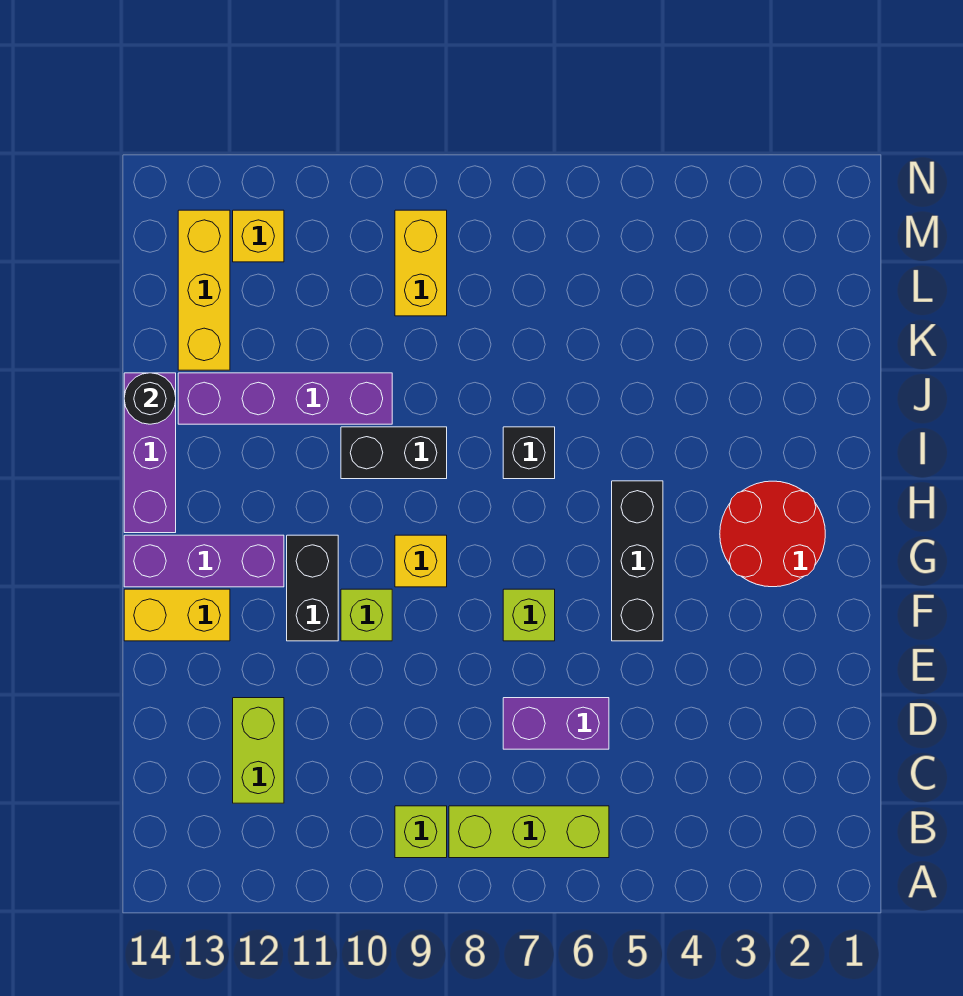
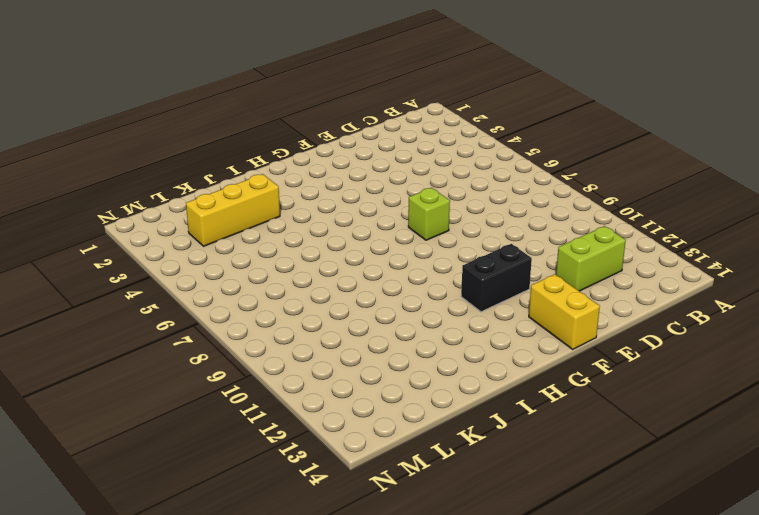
yellow brick J3:L3 level 1 -> yellow brick K13:M13 level 1
none -> lime brick B6:B8 level 1
none -> lime brick B9 level 1
none -> purple brick D6:D7 level 1

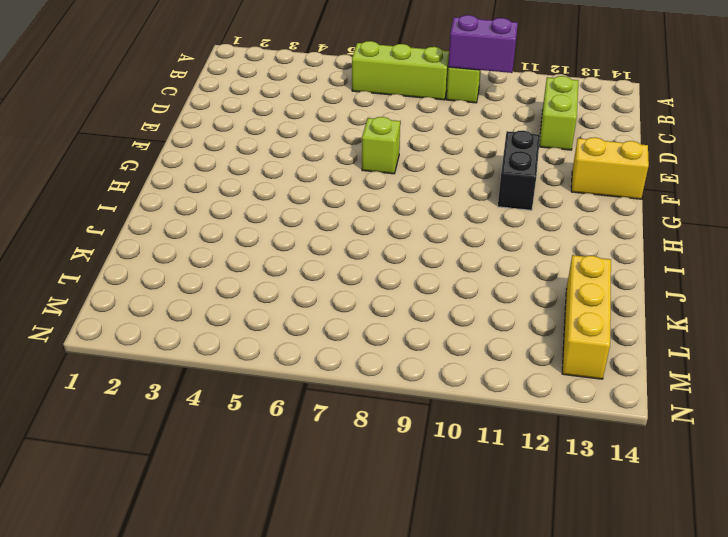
purple brick B9:B10 level 2 -> purple brick D6:D7 level 1
none -> black brick F5:H5 level 1
none -> lime brick F10 level 1
none -> red round brick G2:H3 level 1

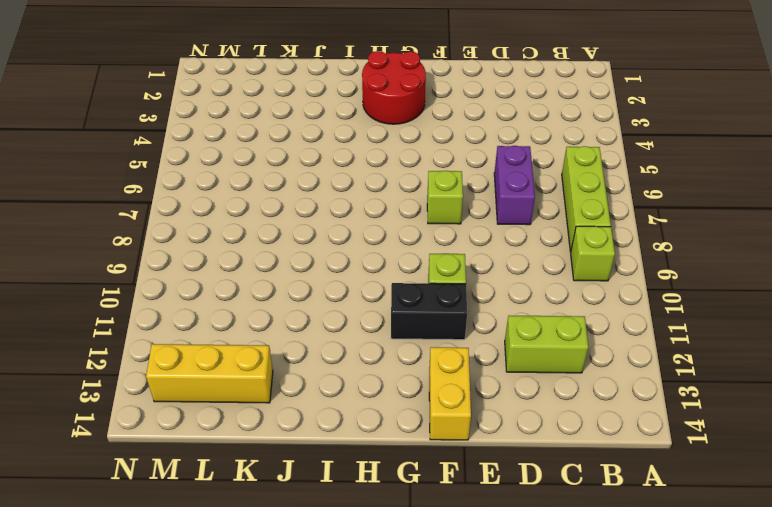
none -> black brick F5:H5 level 1
none -> yellow brick G9 level 1
none -> purple brick G12:G14 level 1

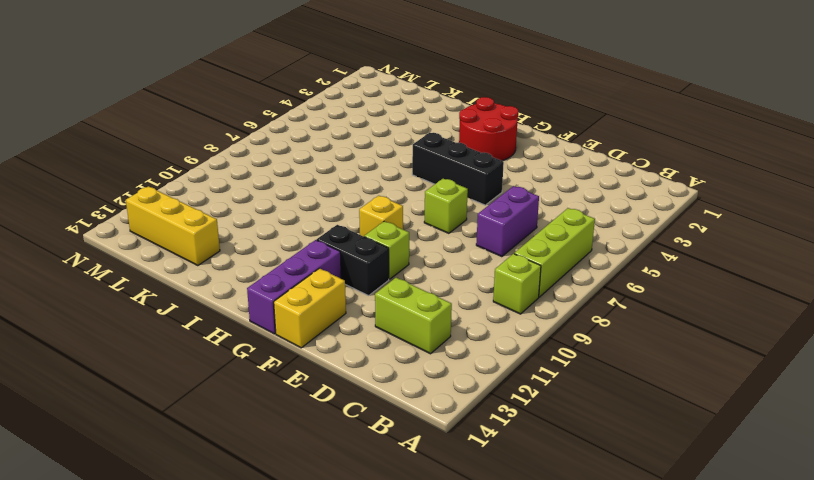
none -> purple brick H14:J14 level 1
none -> black brick I7 level 1
none -> black brick I9:I10 level 1

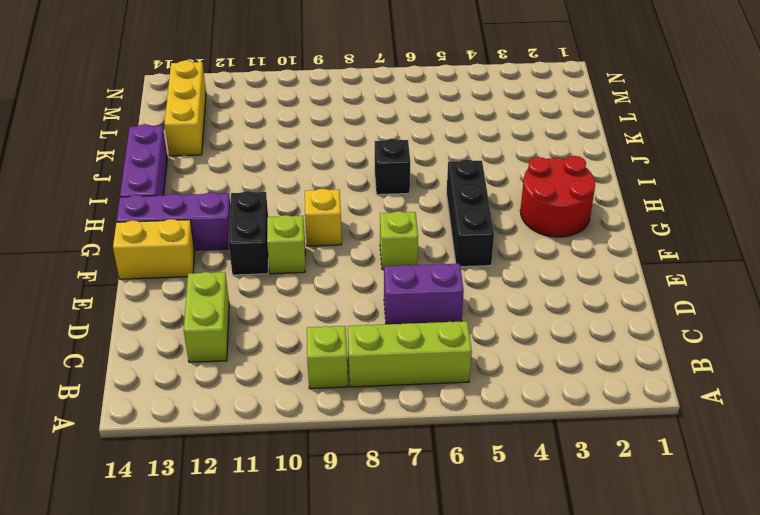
none -> black brick I9:I10 level 1
none -> purple brick J10:J13 level 1
none -> yellow brick L9:M9 level 1

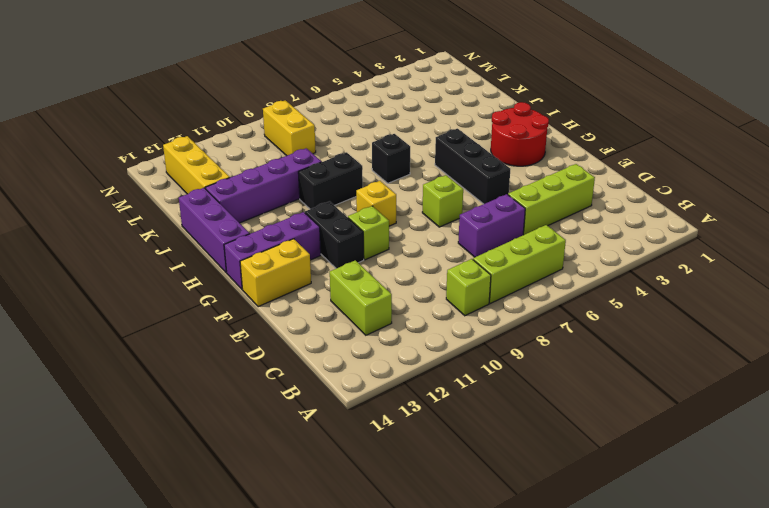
lime brick D3:D5 level 1 -> none
none -> yellow brick M12 level 1
none -> black round brick J14 level 2

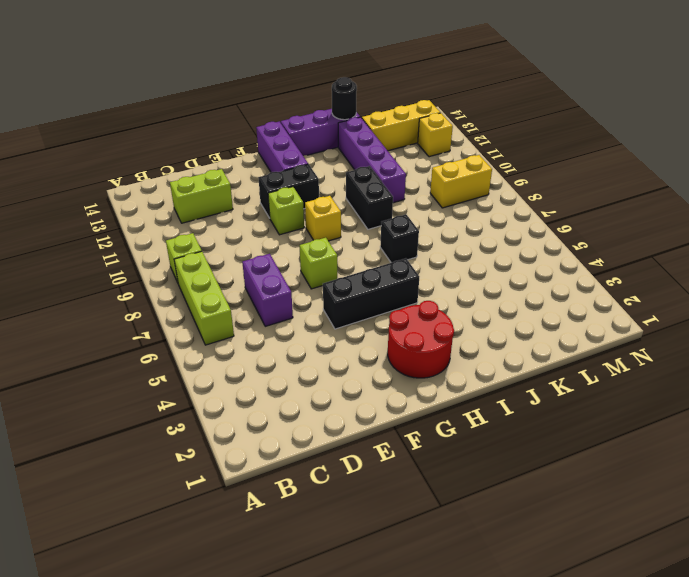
none -> yellow brick F13:F14 level 1

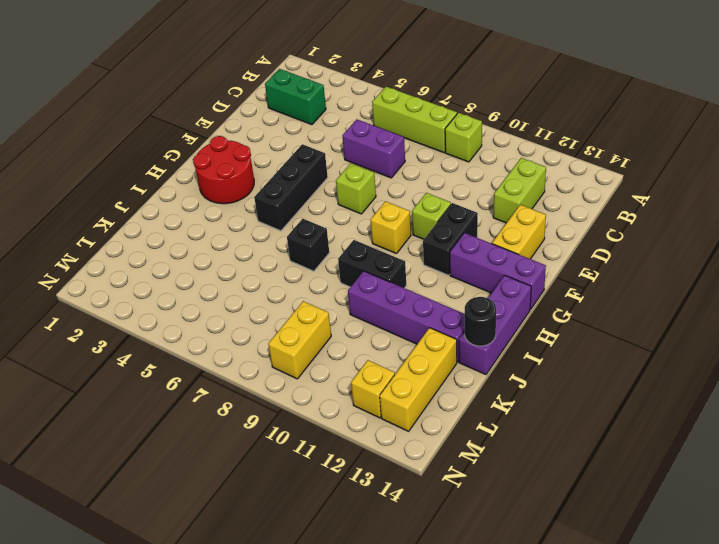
green brick C2:C3 level 1 -> none
yellow brick E13:F13 level 1 -> yellow brick F13:F14 level 1

